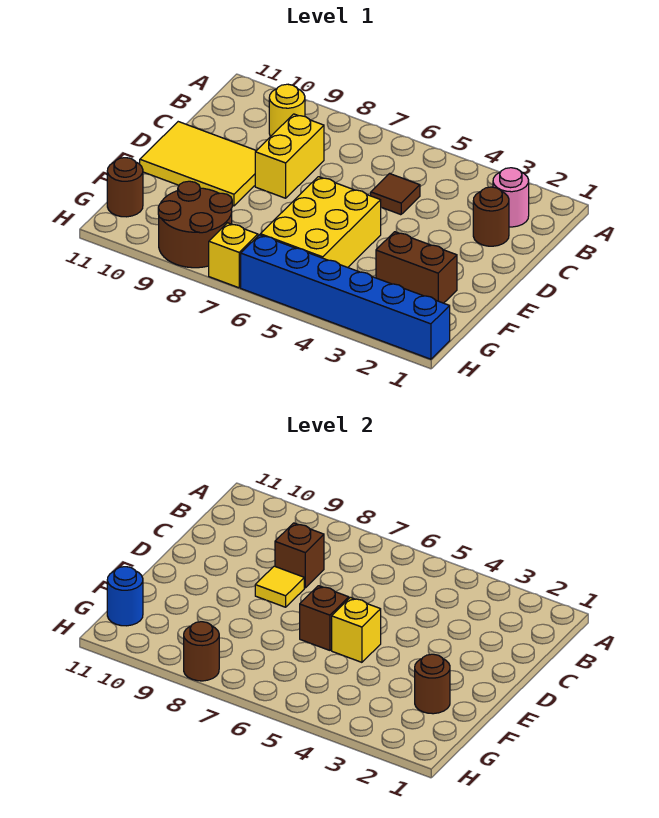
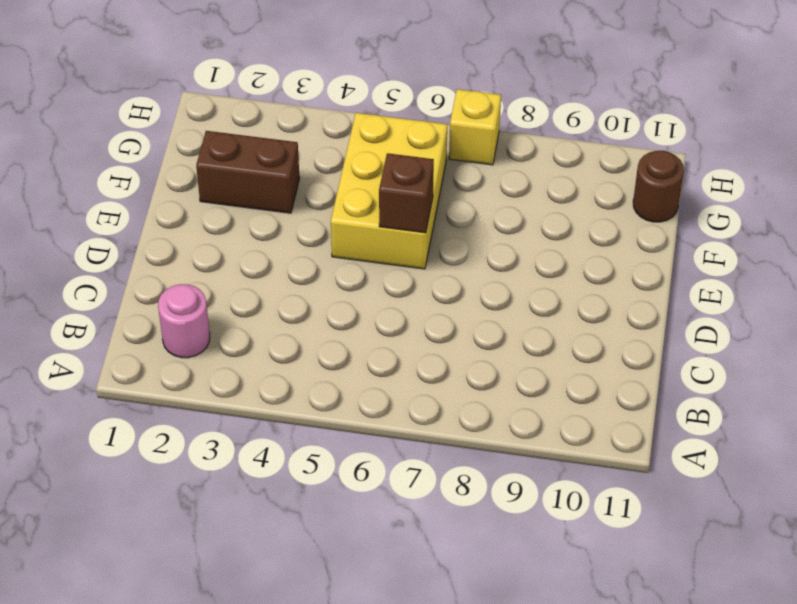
none -> yellow round brick B9 level 1
none -> brown round brick C2 level 1
none -> brown tile C5 level 1

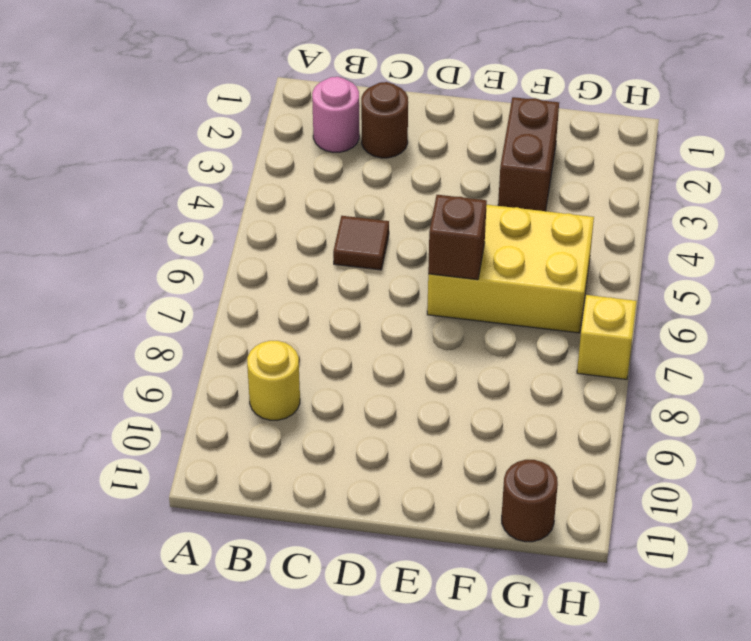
none -> yellow brick C8:D8 level 1
none -> yellow tile D9:E11 level 1
none -> brown round brick G8:H9 level 1

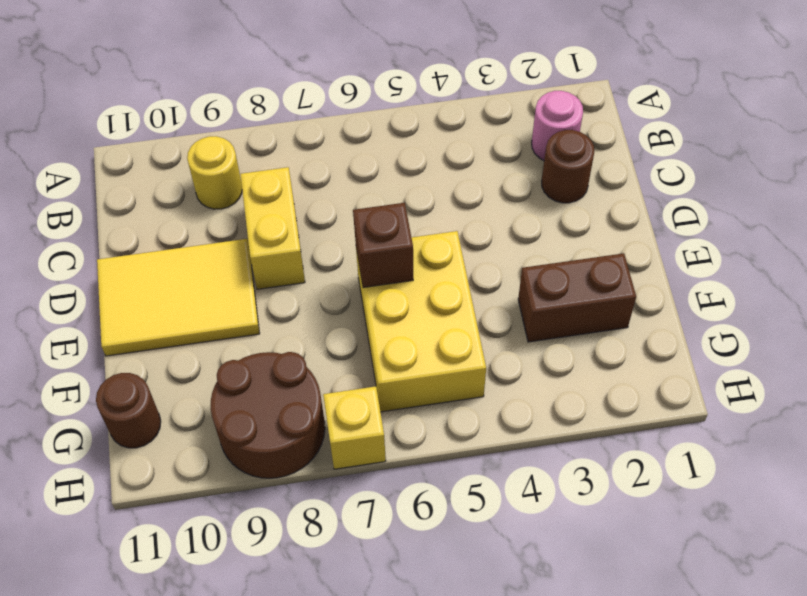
none -> brown tile C5 level 1
none -> blue brick H1:H6 level 1
none -> brown brick C8 level 2

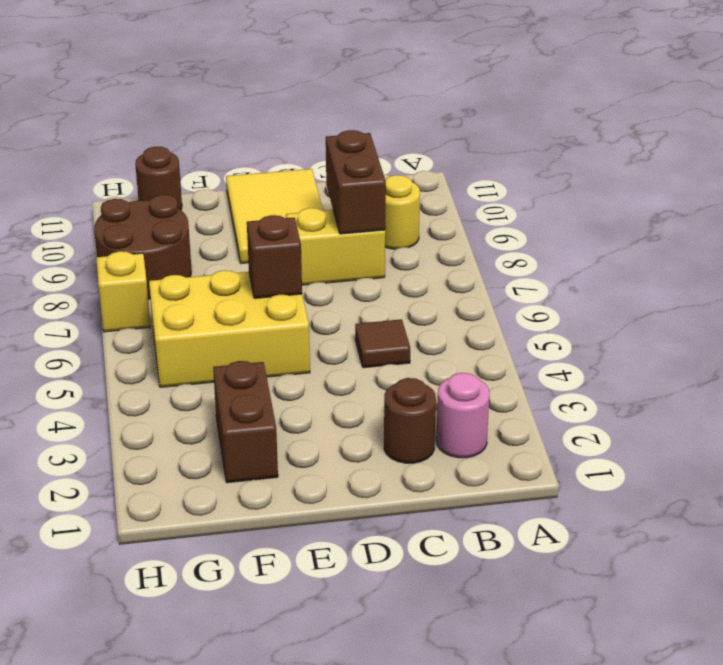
brown brick C8:C9 level 2 -> brown brick C8 level 2
none -> blue brick H1:H6 level 1
none -> yellow tile D8 level 2
none -> yellow brick E5 level 2

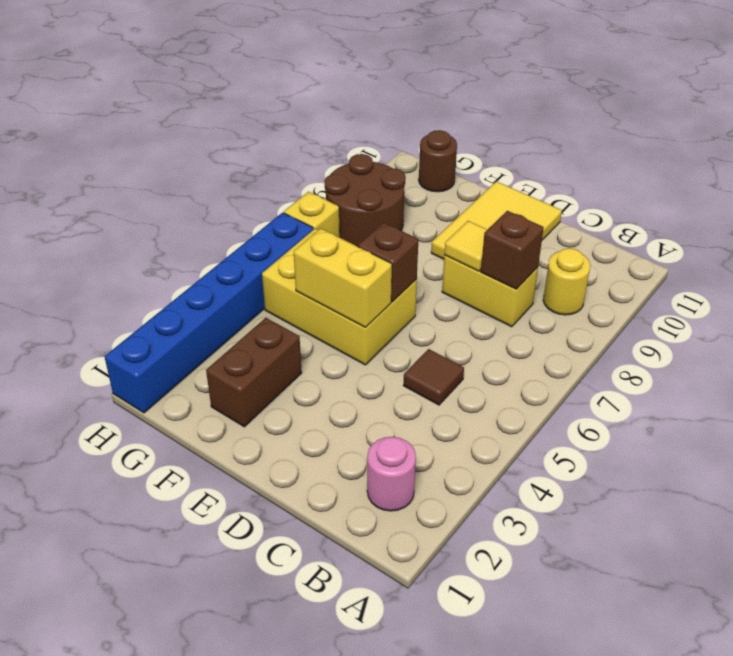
yellow brick E5:F5 level 2 -> yellow brick E5 level 2
none -> brown round brick C2 level 1
none -> brown round brick F2 level 2
none -> blue round brick G11 level 2

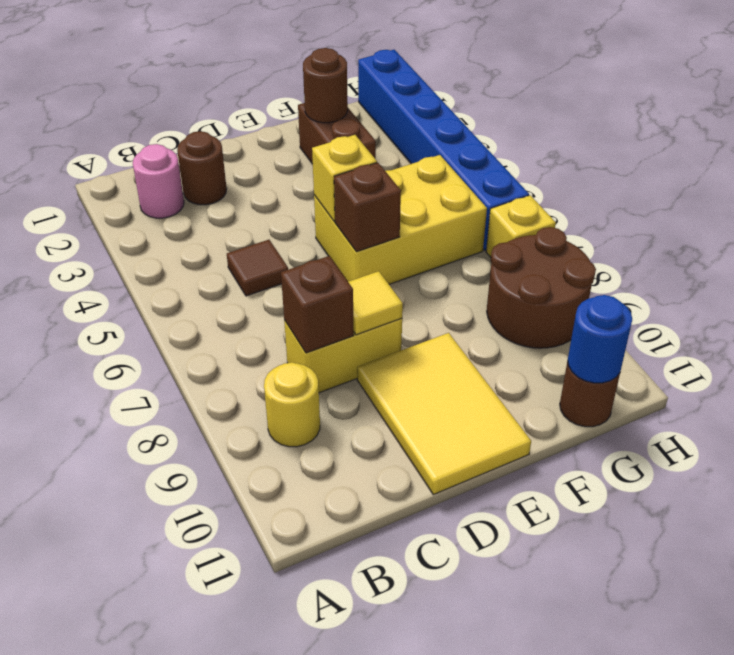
none -> brown round brick H8 level 2

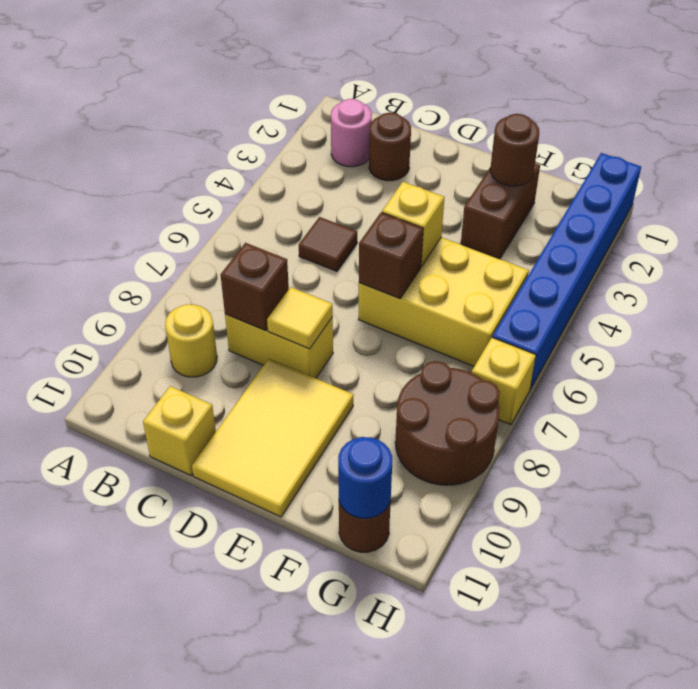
yellow brick C11 level 1 -> none
none -> brown round brick H8 level 2

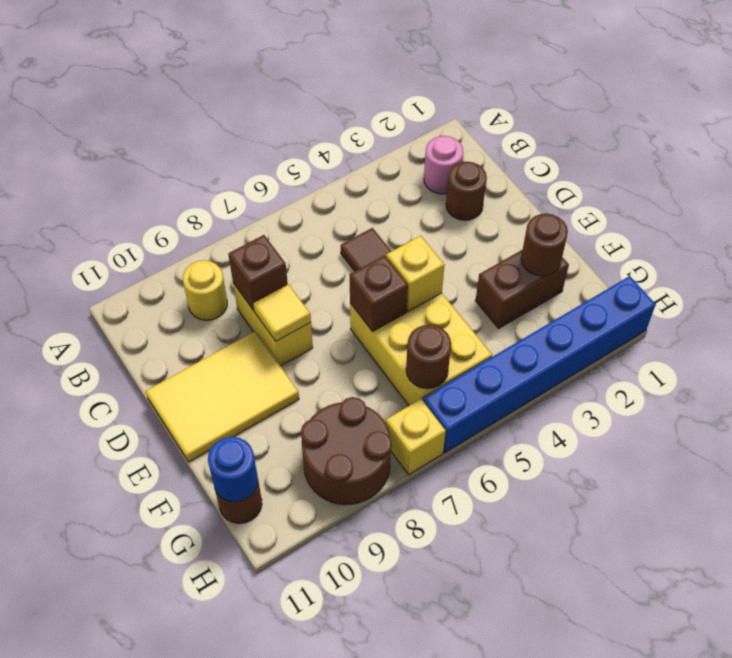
brown round brick G6 level 2 -> brown round brick H8 level 2

